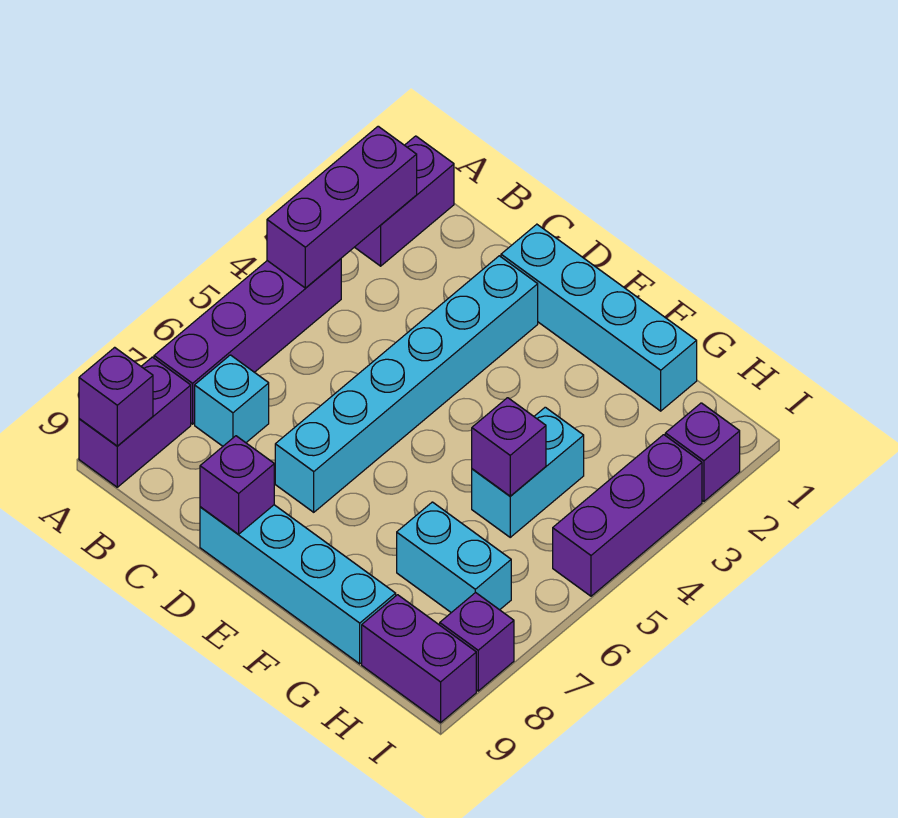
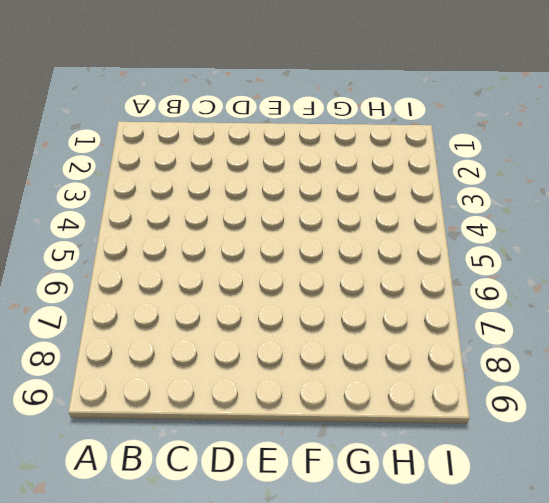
none -> purple brick A1:A2 level 1
none -> purple brick A4:A7 level 1
none -> purple brick A8:A9 level 1

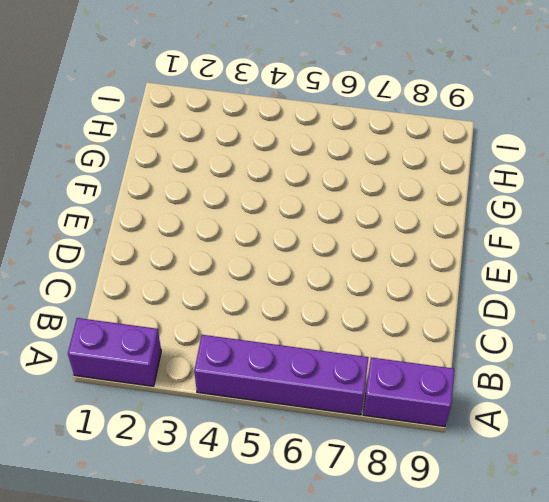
none -> cyan brick B7 level 1
none -> cyan brick D1:G1 level 1
none -> cyan brick D2:D7 level 1

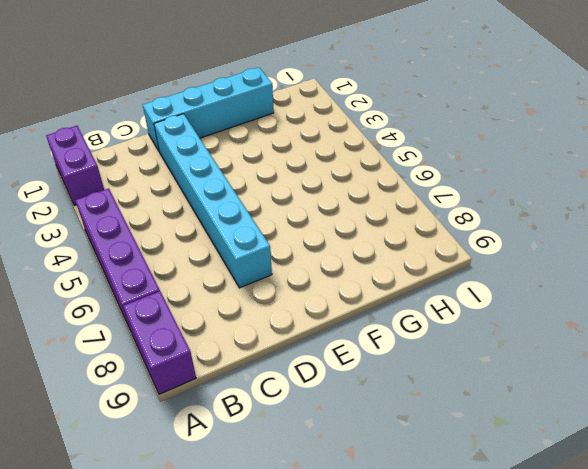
none -> cyan brick B7 level 1
none -> cyan brick D9:G9 level 1
none -> cyan brick G4:G5 level 1

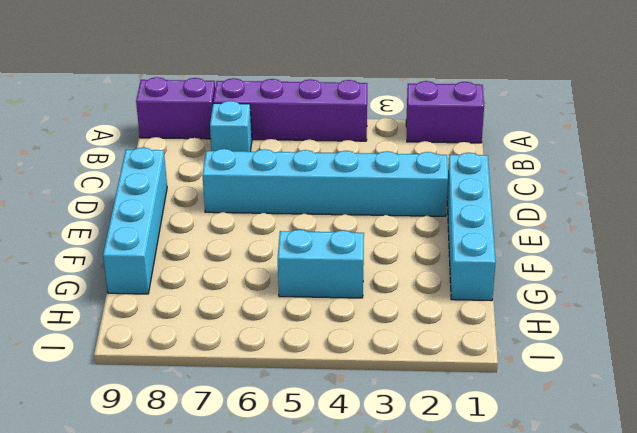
none -> cyan brick G7:H7 level 1
none -> purple brick H9:I9 level 1
none -> purple brick I2 level 1

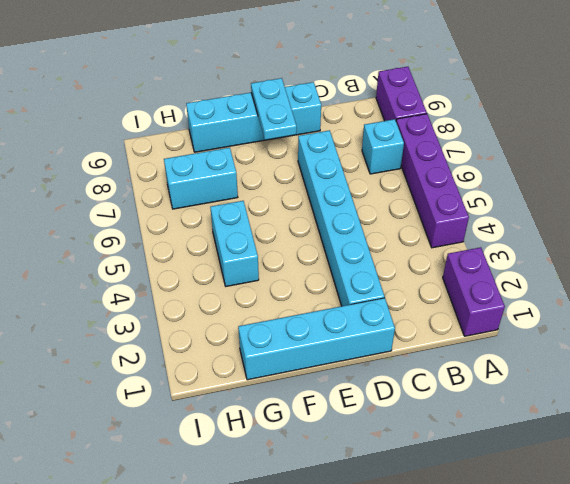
cyan plate E8:E9 level 2 -> none
none -> purple brick H9:I9 level 1
none -> purple brick I2 level 1
none -> purple brick I3:I5 level 1

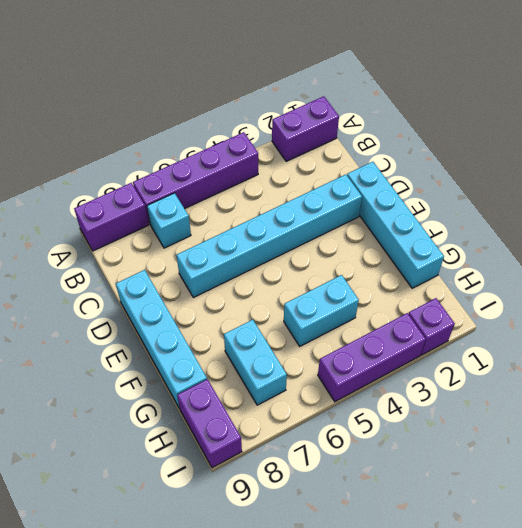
none -> purple brick I8 level 1
none -> purple brick A2:A4 level 2
none -> purple brick A9 level 2

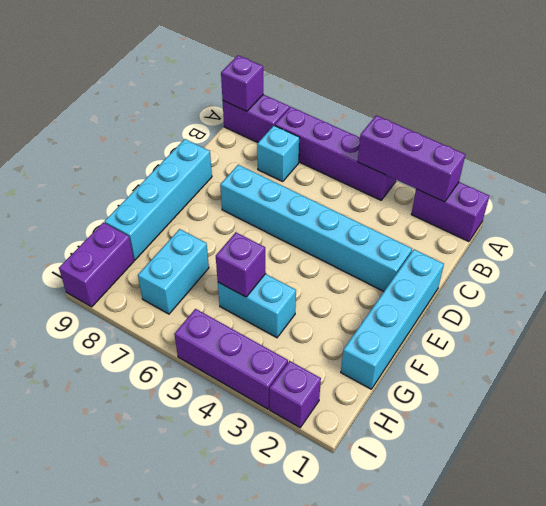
none -> purple brick I8 level 1
none -> purple brick D9 level 2

